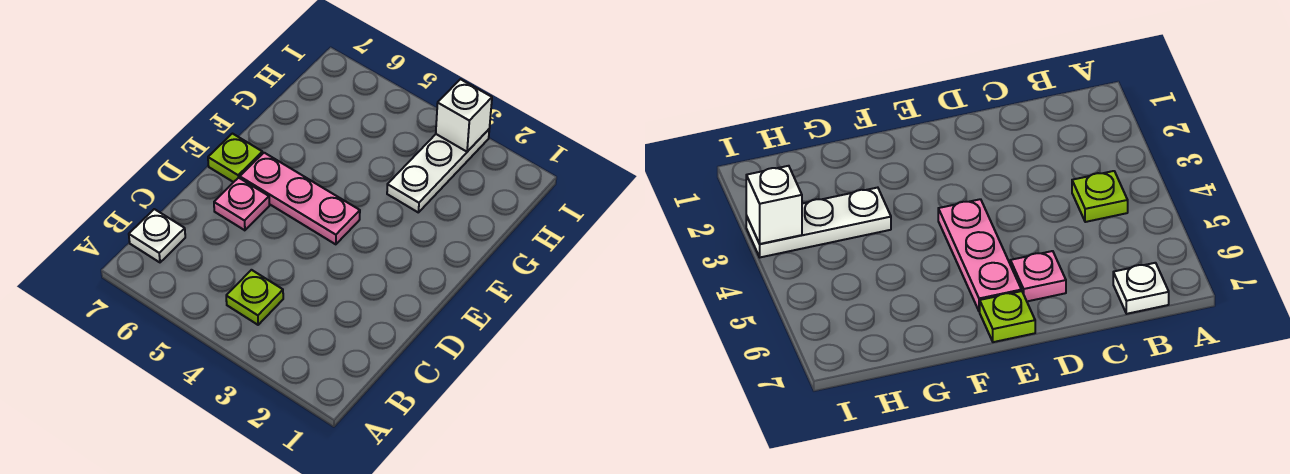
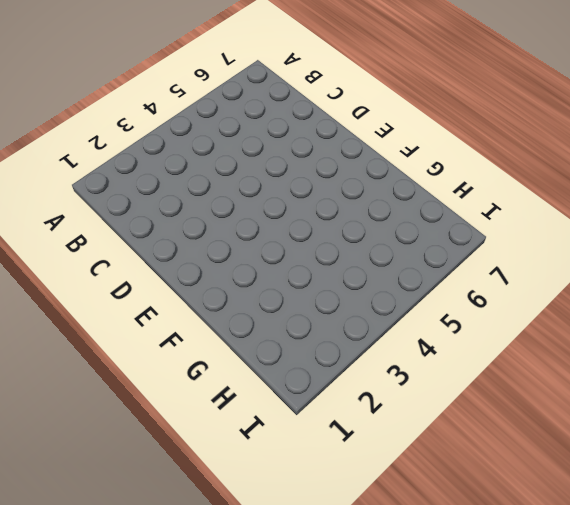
none -> lime plate B4 level 1
none -> white plate B7 level 1

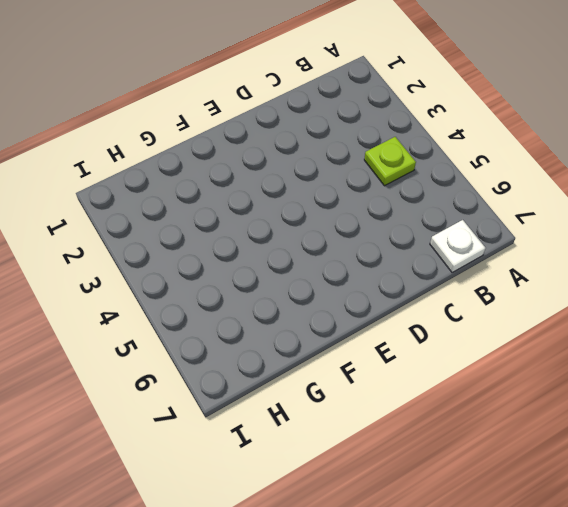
none -> pink plate D6 level 1
none -> pink plate E4:E6 level 1

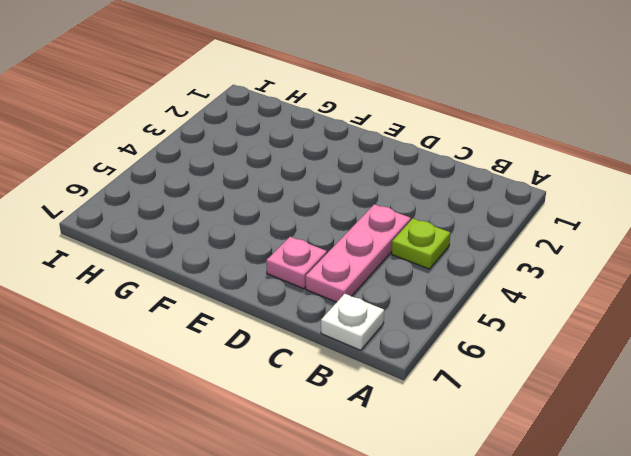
pink plate C4:C6 level 1 -> pink plate E4:E6 level 1
none -> lime plate E7 level 1
none -> white plate G3:I3 level 1

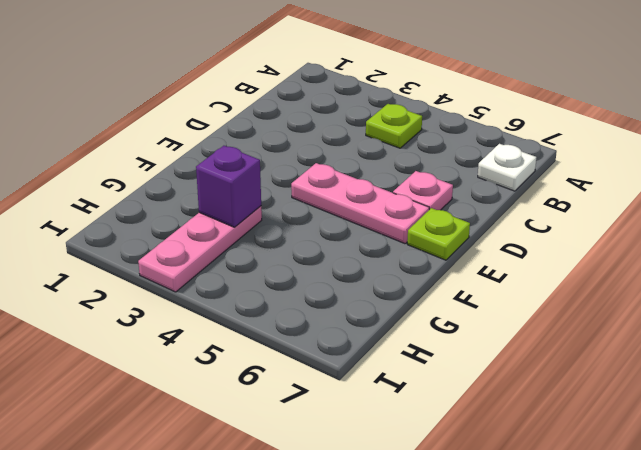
pink plate G3:I3 level 1 -> white plate G3:I3 level 1
purple brick G3 level 2 -> none
none -> white brick I3 level 2

